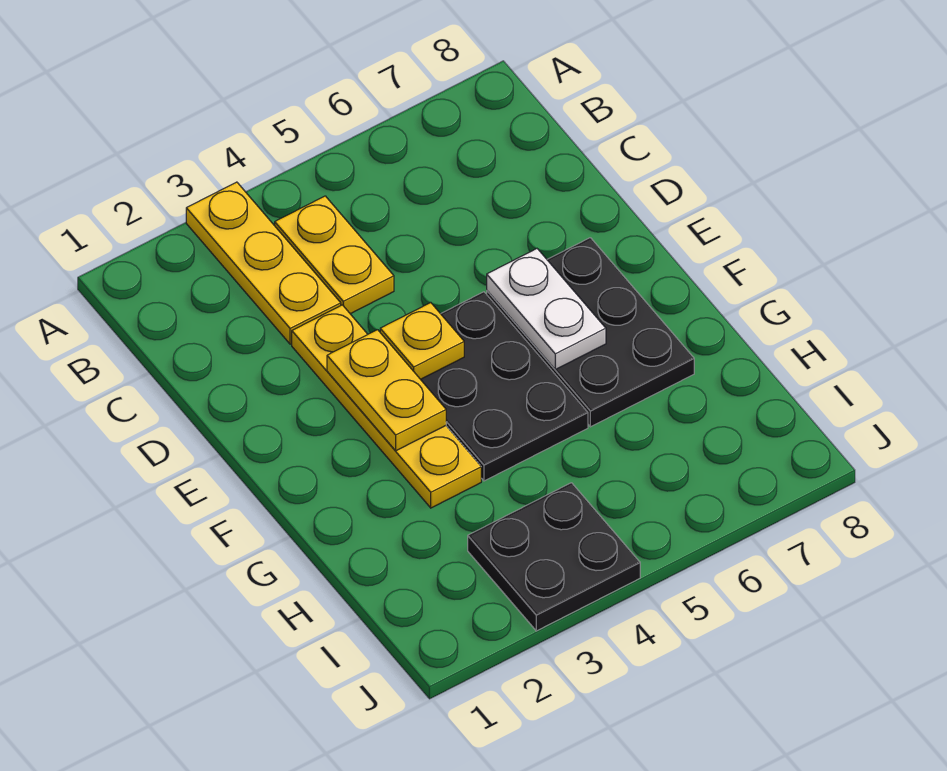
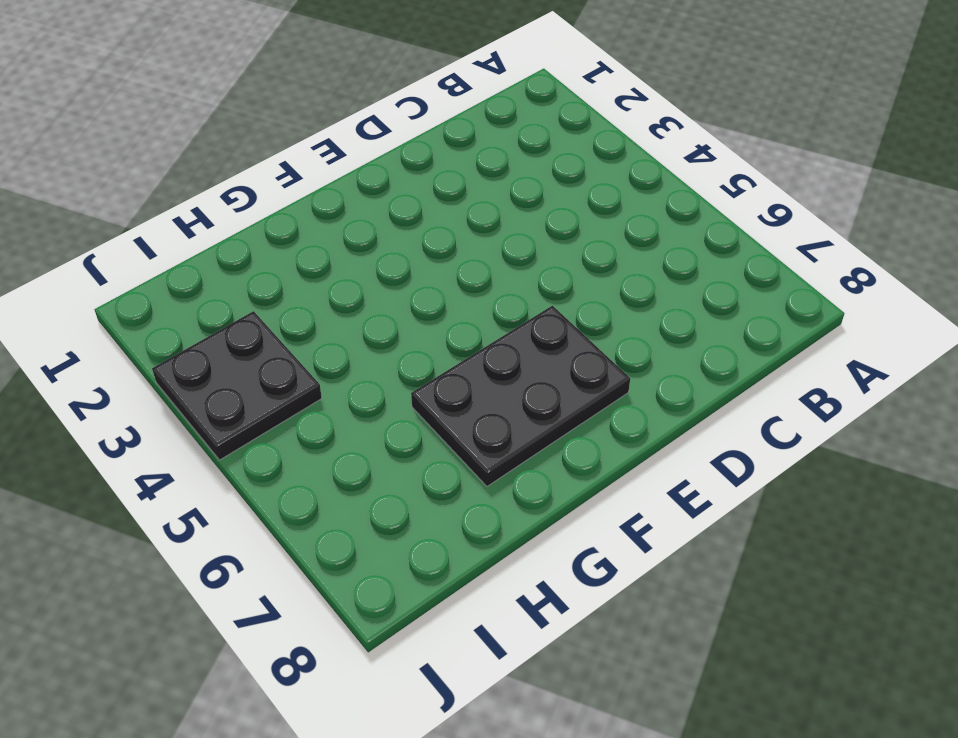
none -> yellow plate A3:C3 level 1
none -> yellow plate B4:C4 level 1

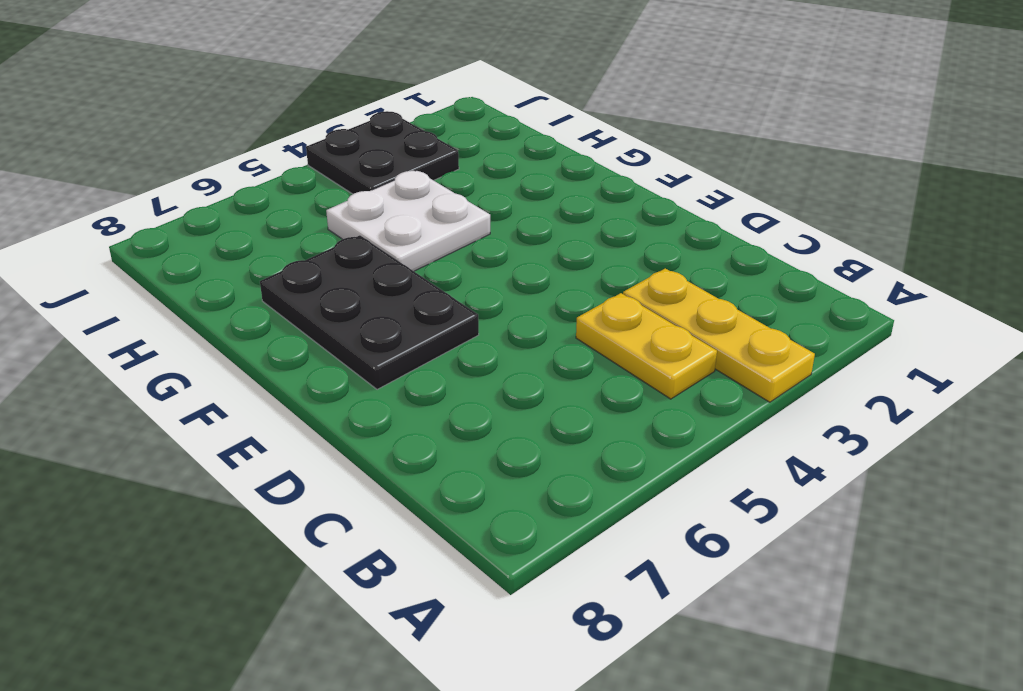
white plate G4:H5 level 1 -> black plate E4:G5 level 1
none -> yellow plate D3:G3 level 1
none -> yellow plate E3:F3 level 2

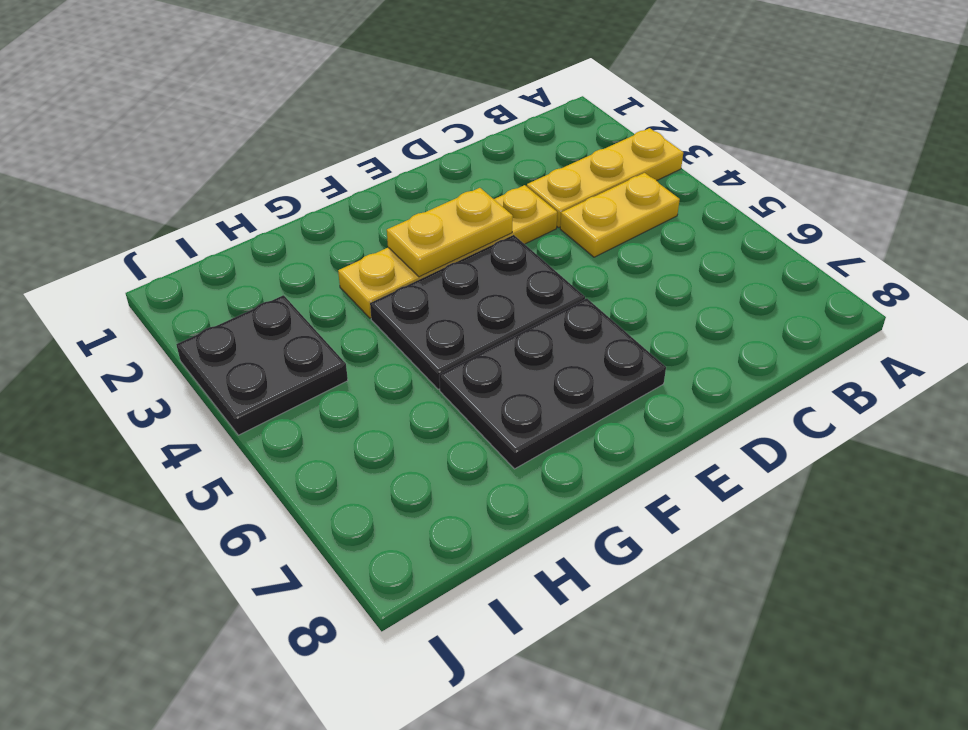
none -> yellow plate E4 level 2
none -> white plate E6:F6 level 2

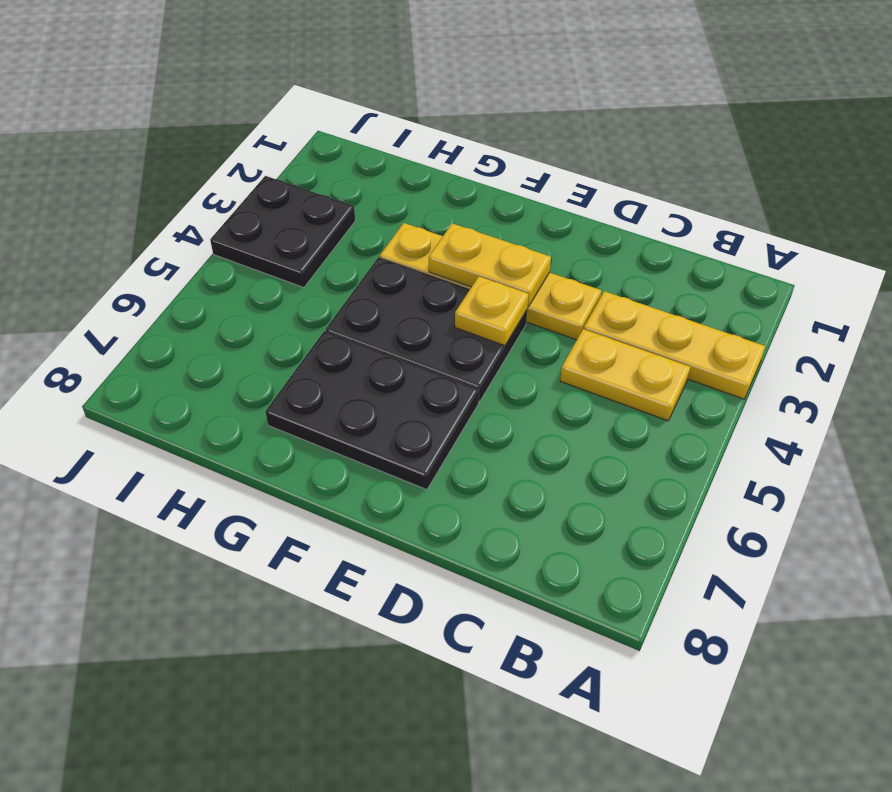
none -> white plate E6:F6 level 2

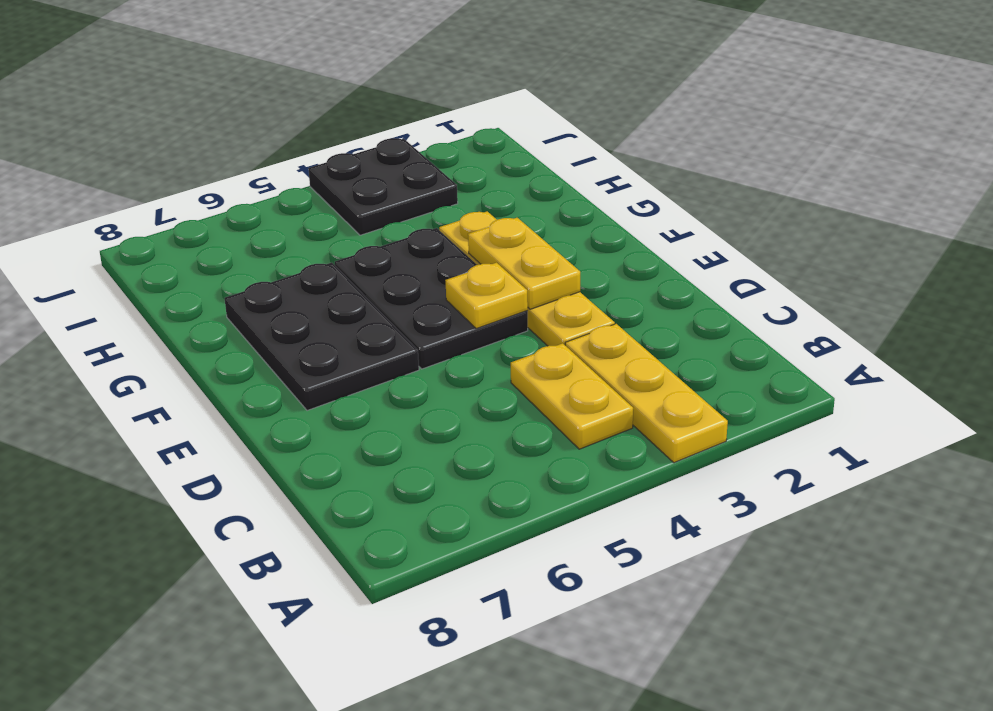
none -> white plate E6:F6 level 2

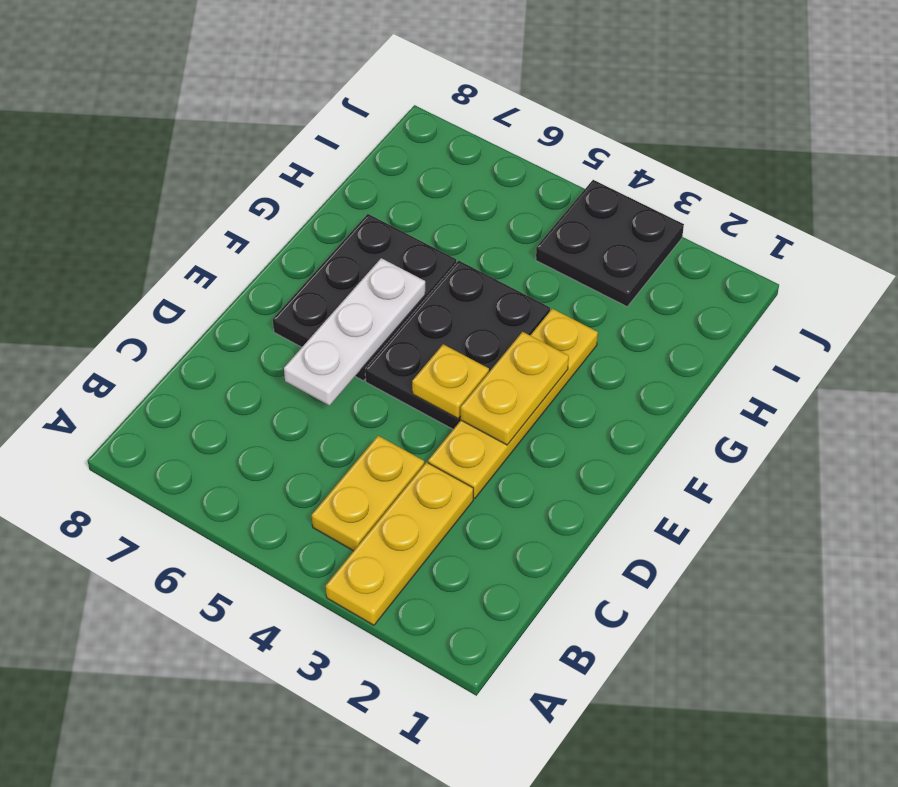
white plate D6:F6 level 2 -> white plate E6:F6 level 2

